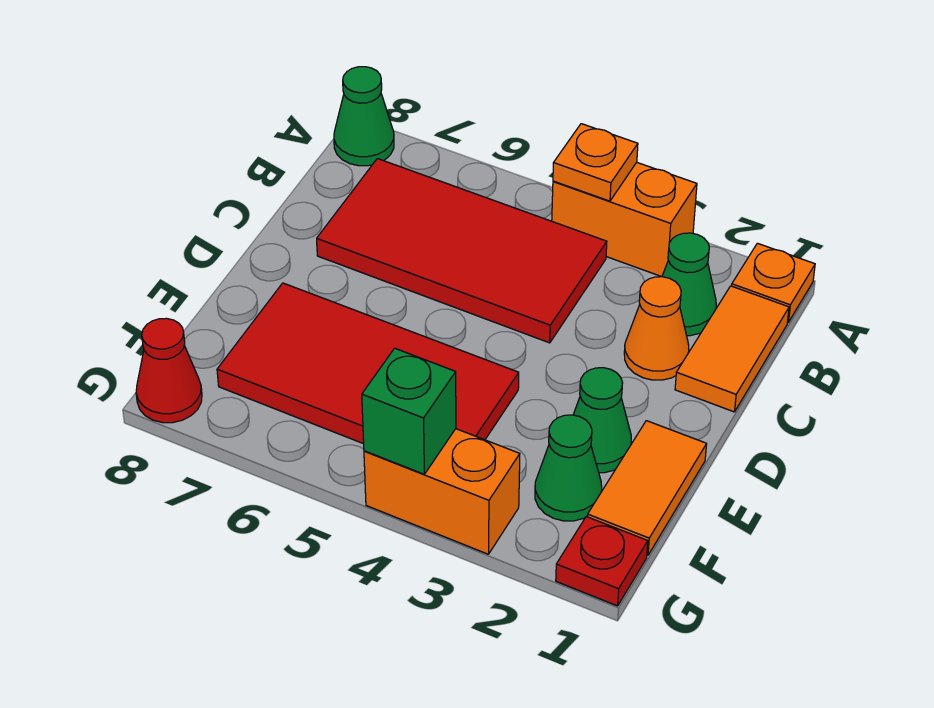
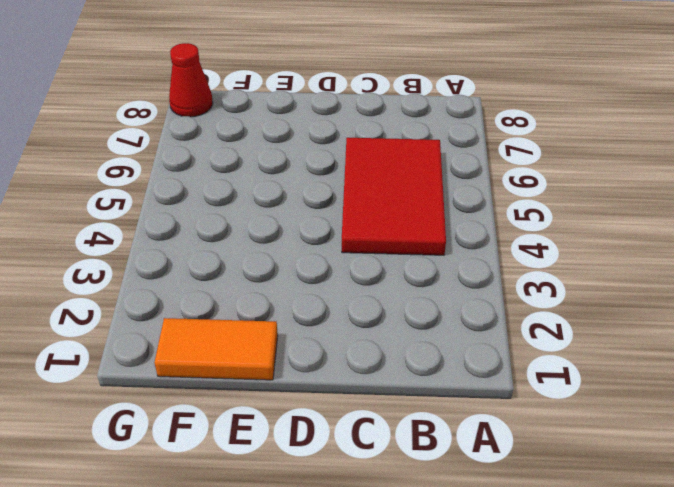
red tile B4:C6 level 1 -> red tile B4:C7 level 1
none -> orange plate A1 level 1
none -> orange brick A3:A4 level 1
none -> green cone A8 level 1

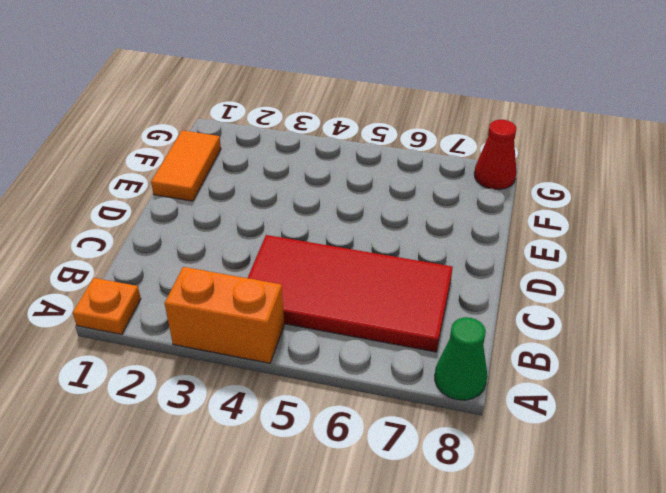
none -> orange tile B1:C1 level 1
none -> green cone B2 level 1
none -> orange cone C2 level 1

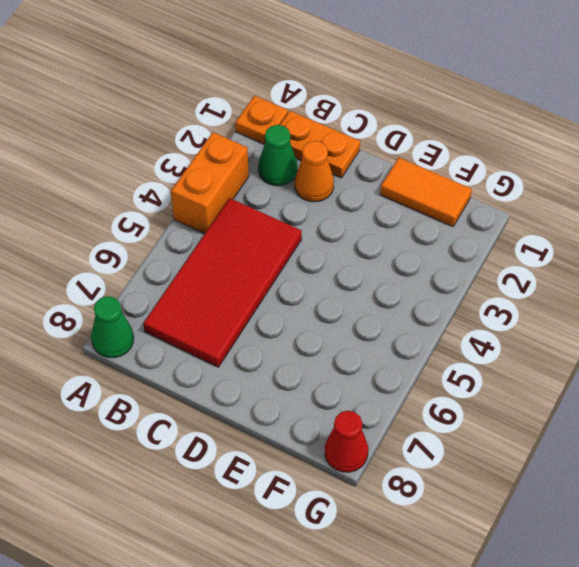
orange plate B1:C1 level 1 -> orange tile B1:C1 level 1
none -> green cone E2 level 1
none -> red tile E4:F7 level 1
none -> green cone F2 level 1

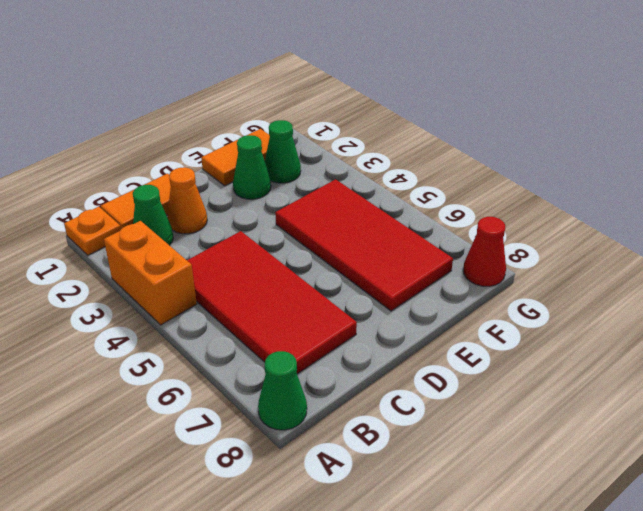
none -> red plate G1 level 1
none -> orange brick G3:G4 level 1
none -> orange plate A4 level 2

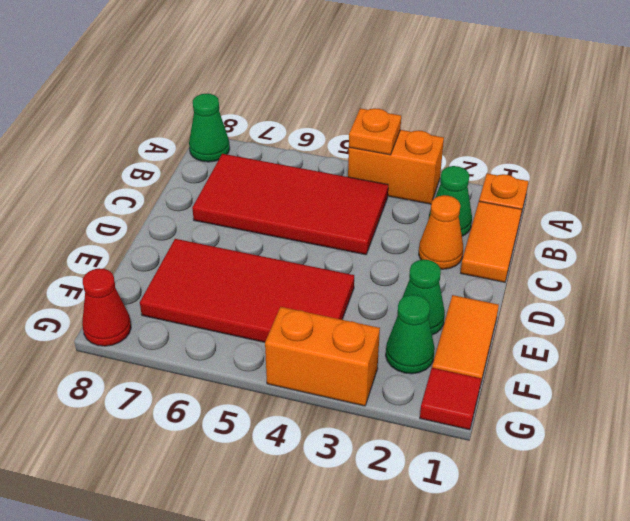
red tile G1 level 1 -> red plate G1 level 1
none -> green brick G4 level 2

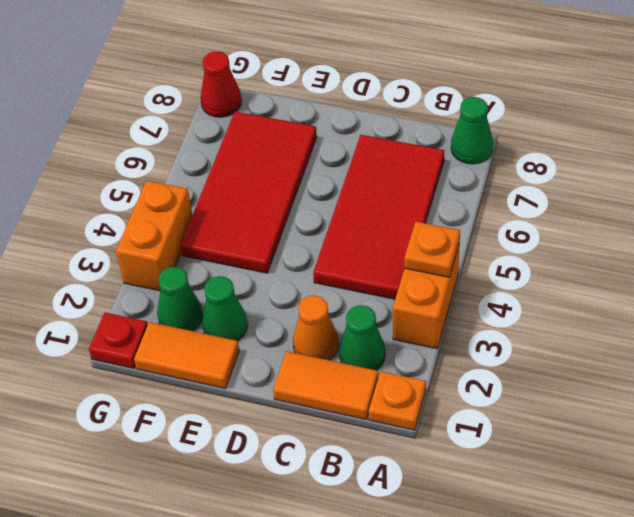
none -> green brick G4 level 2

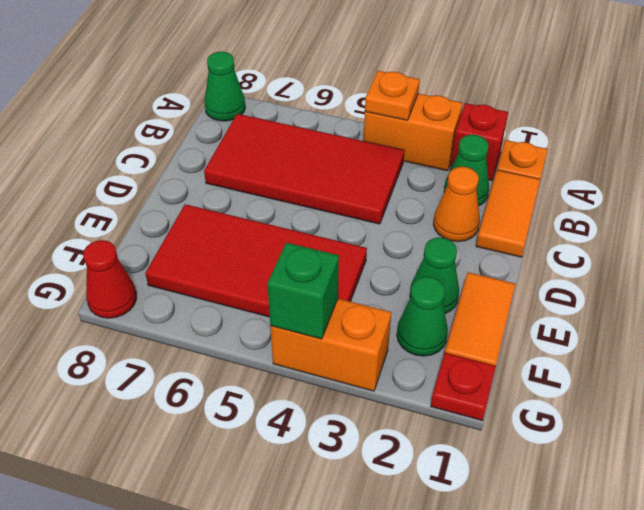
red brick A2 level 1 -> none

